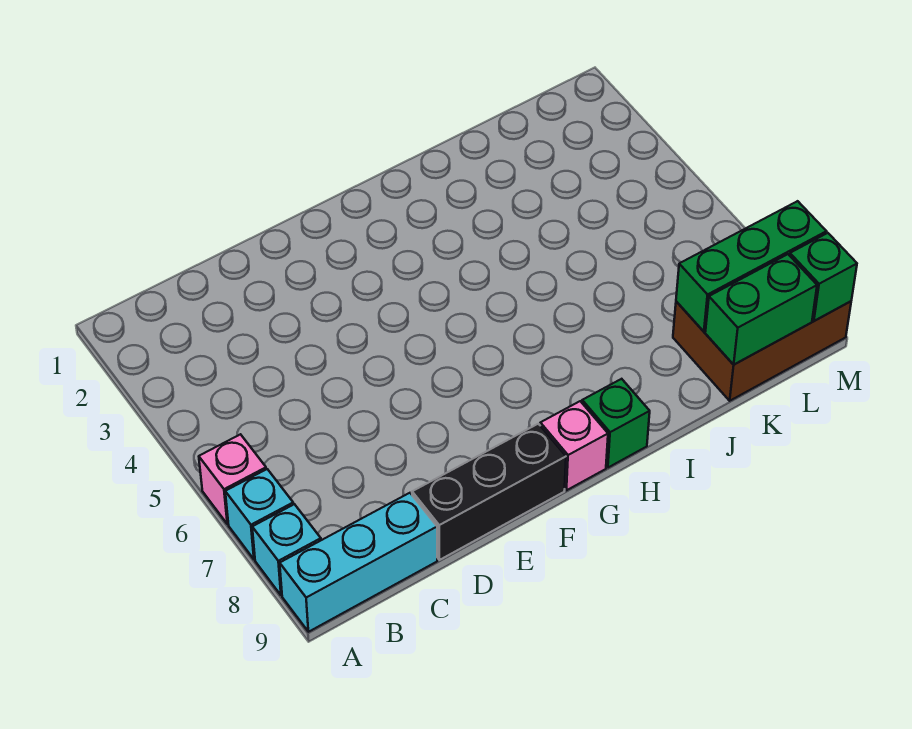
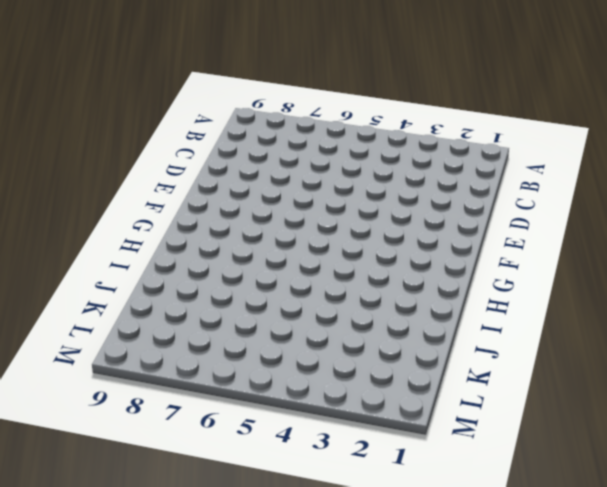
none -> pink brick A6 level 1
none -> cyan brick A7 level 1

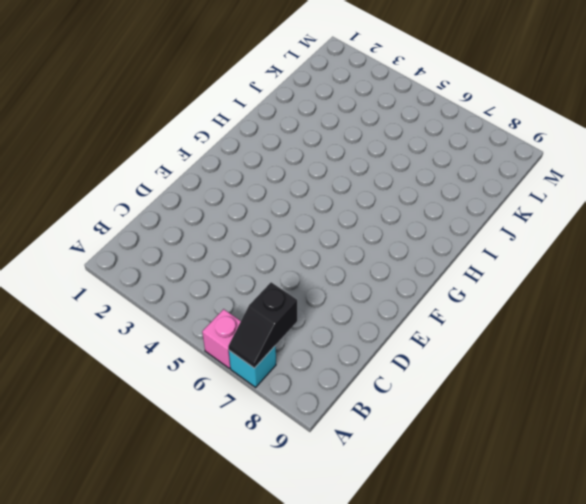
black slope A7:B7 level 2 top B -> none
none -> cyan brick A8 level 1
none -> cyan brick A9:C9 level 1

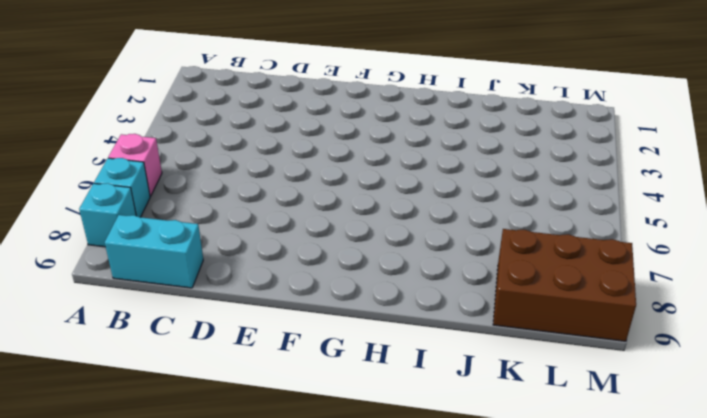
cyan brick B9:C9 level 1 -> cyan brick A9:C9 level 1
none -> black brick D9:F9 level 1
none -> pink brick G9 level 1

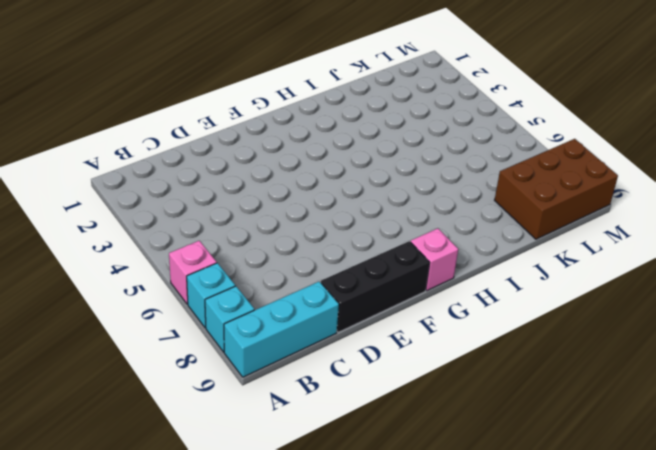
none -> green brick H9 level 1
none -> green brick K8:M8 level 2

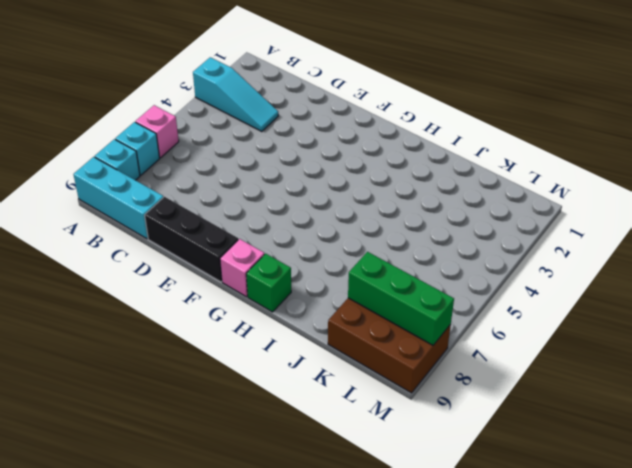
cyan slope A3:C3 level 1 top A -> none
none -> green brick K9:L9 level 2
none -> green brick M9 level 2

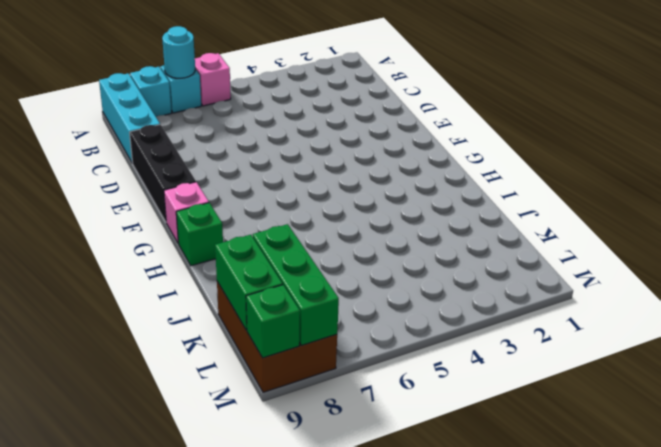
cyan round brick A7 level 2 -> none

